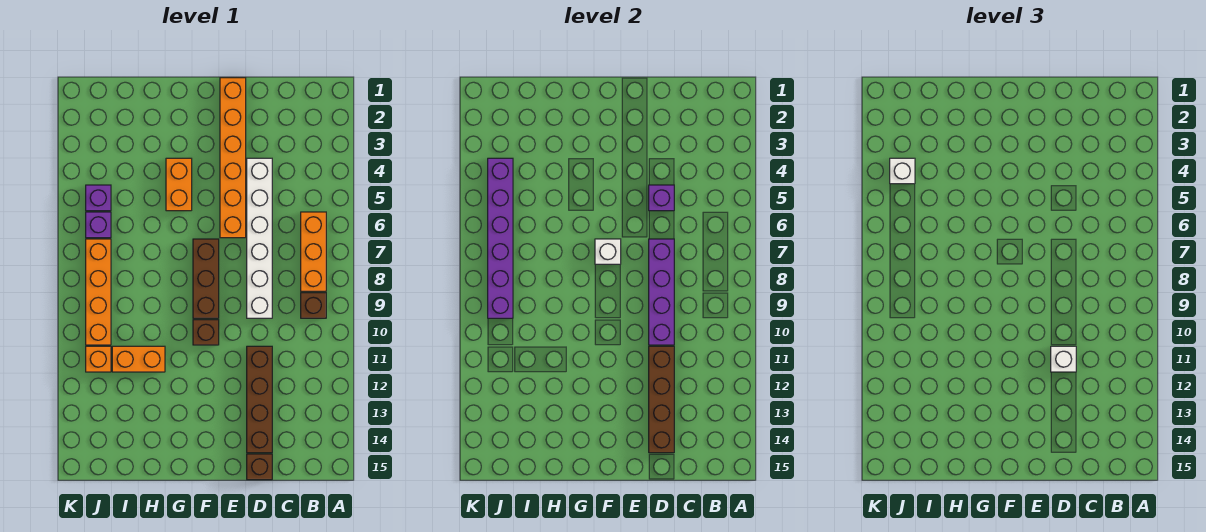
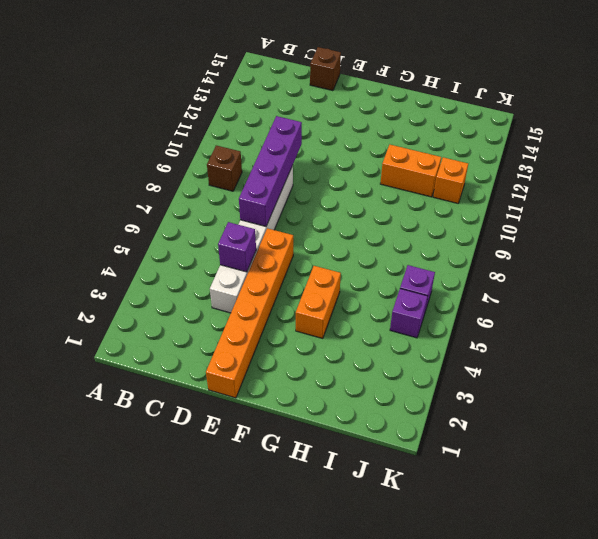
none -> orange brick B6:B8 level 1
none -> brown brick D11:D14 level 1
none -> brown brick F7:F9 level 1

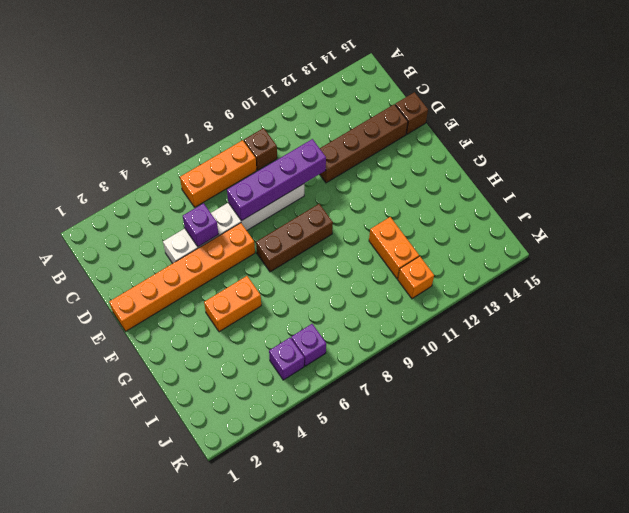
none -> brown brick F10 level 1
none -> orange brick J7:J10 level 1
none -> brown brick D11:D14 level 2

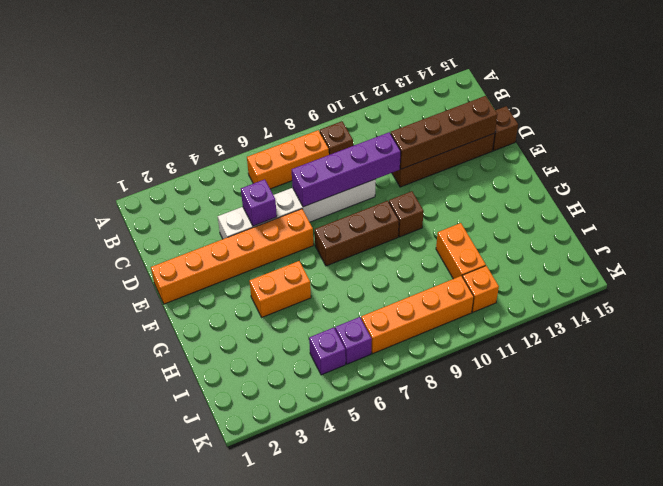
none -> white brick F7 level 2
none -> purple brick J4:J9 level 2
none -> white brick D11 level 3

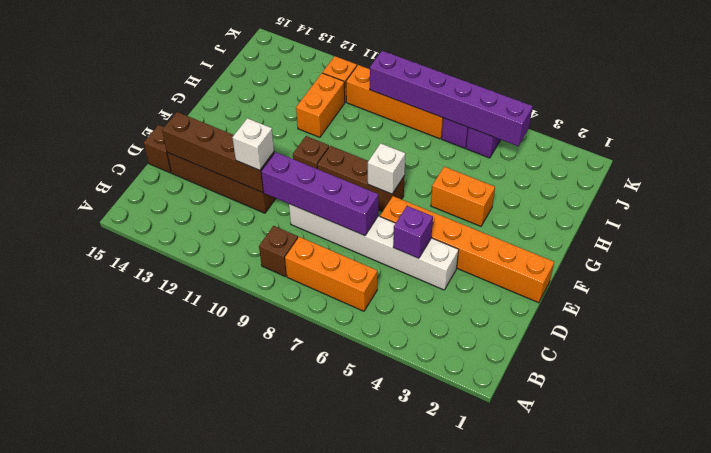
none -> white brick J4 level 3

